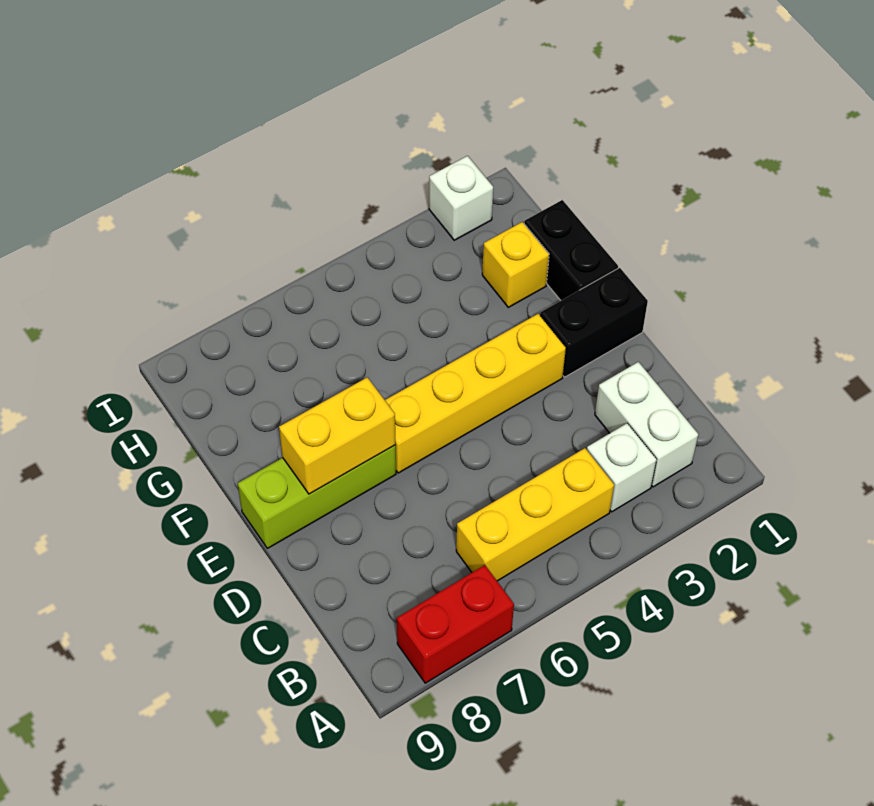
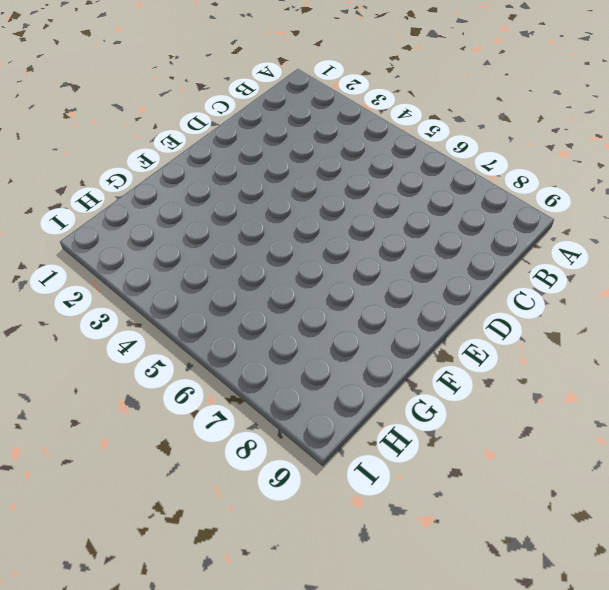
none -> red brick A7:A8 level 1
none -> white brick B2:C2 level 1

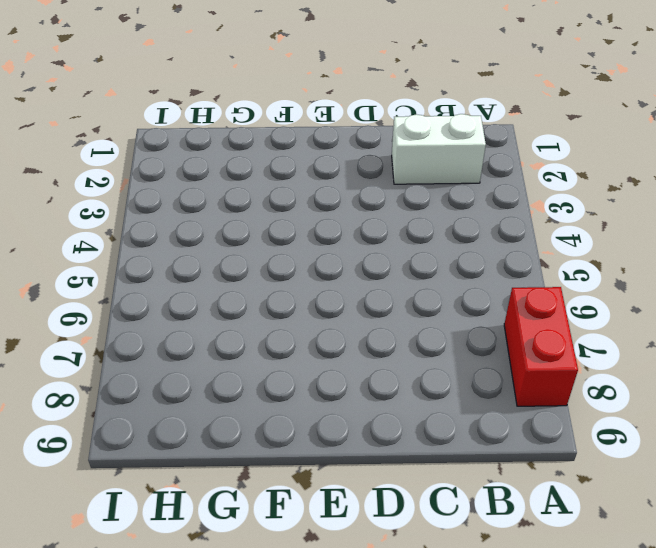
none -> white brick B3 level 1
none -> yellow brick B4:B6 level 1

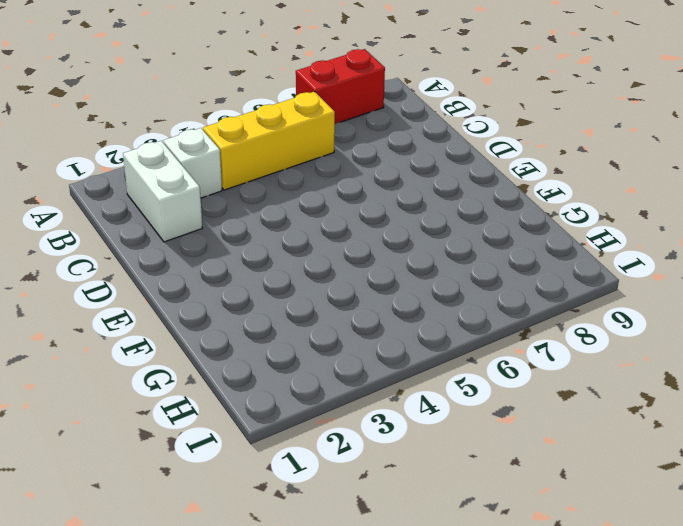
none -> black brick E1:E2 level 1
none -> yellow brick E3:E6 level 1

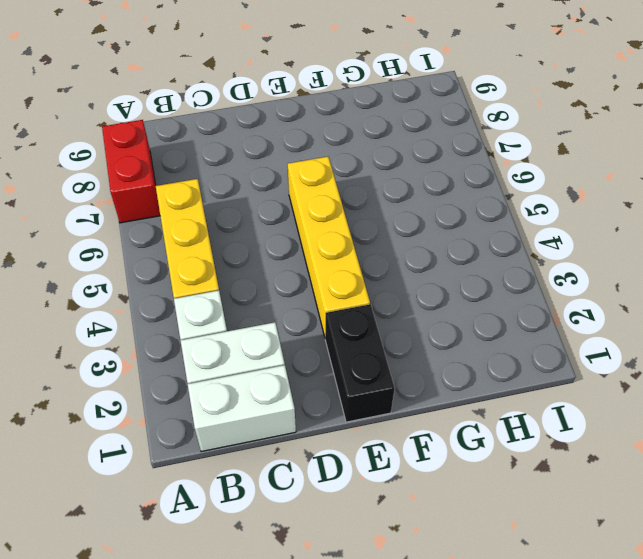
white brick B1:C1 level 1 -> none
none -> lime brick E7:E9 level 1
none -> black brick F1:G1 level 1

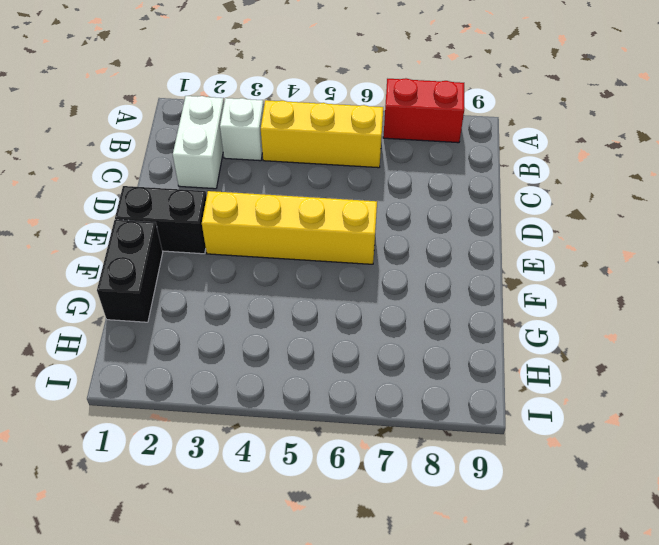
none -> lime brick E7:E9 level 1
none -> yellow brick G2 level 1

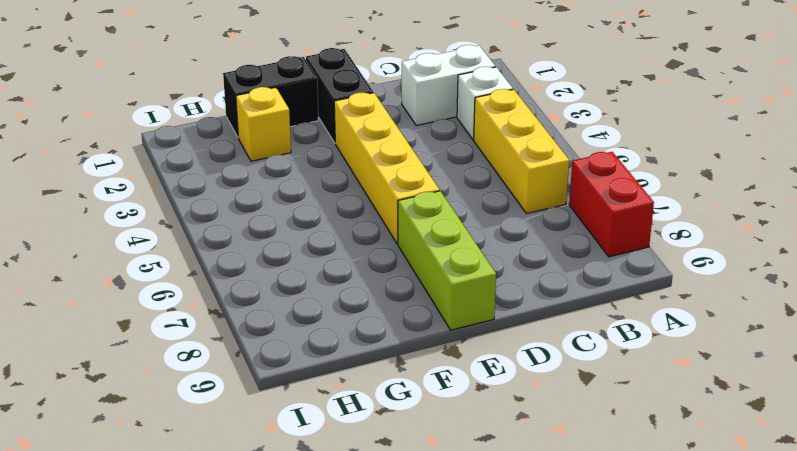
none -> white brick I2 level 1
none -> yellow brick E7:E8 level 2

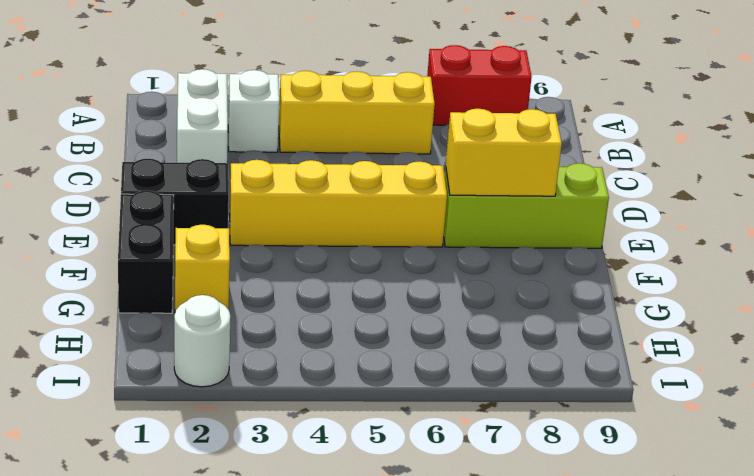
white round brick I2 level 1 -> white brick I2 level 1

